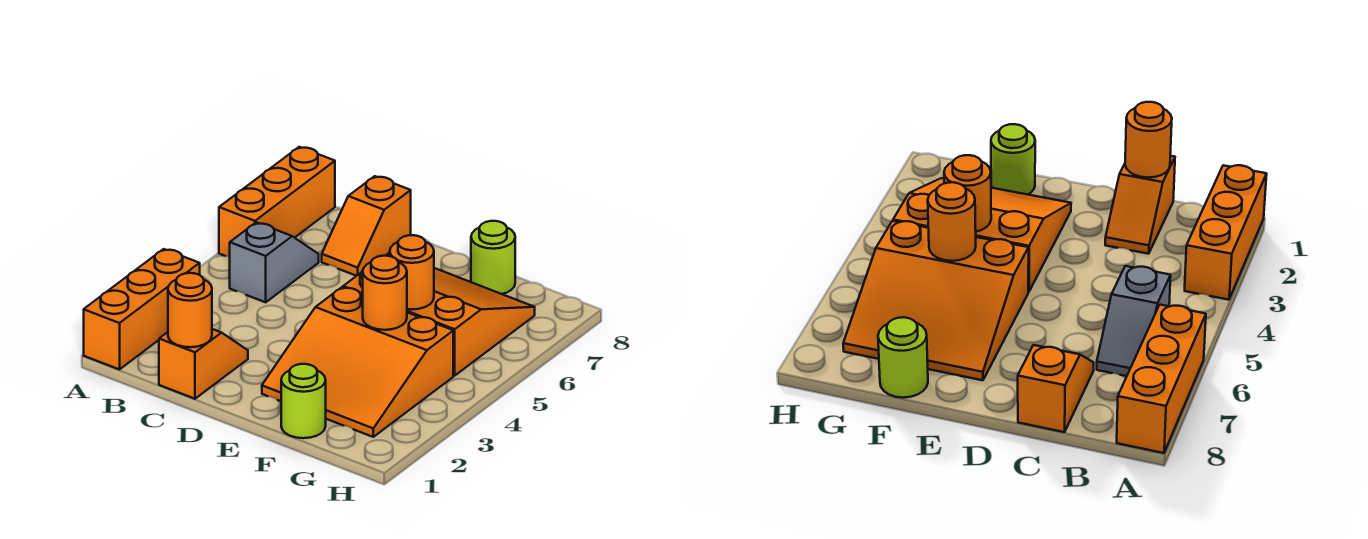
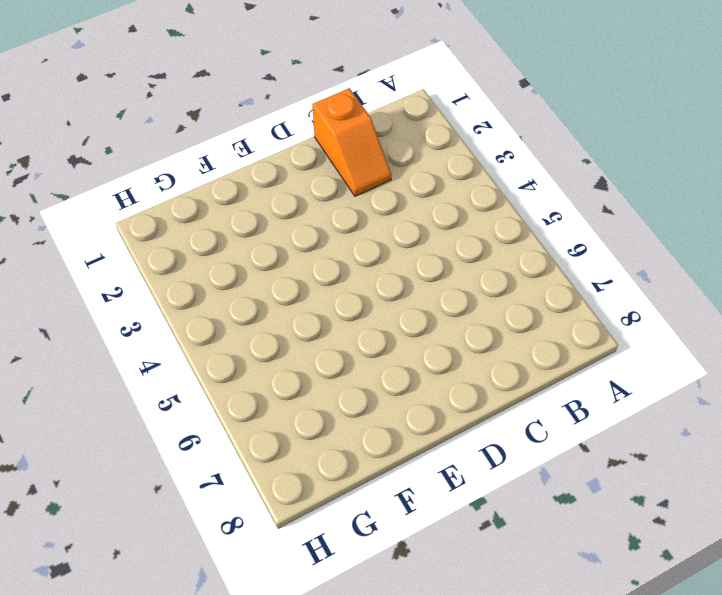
none -> orange brick A1:A3 level 1
none -> orange brick A6:A8 level 1
none -> grey slope B5:B6 level 1 top 5

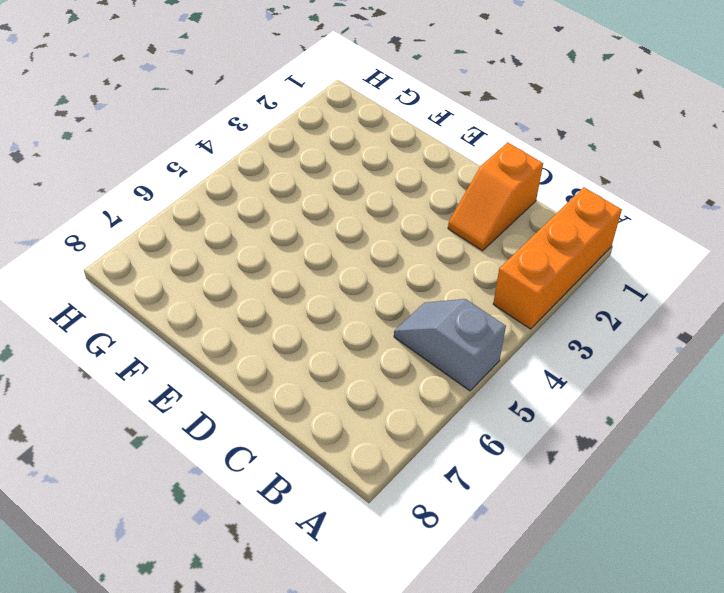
grey slope A5:B5 level 1 top A -> grey slope B5:B6 level 1 top 5
none -> orange brick A6:A8 level 1
none -> orange slope C7:C8 level 1 top 8
none -> orange slope E2:G4 level 1 top 4

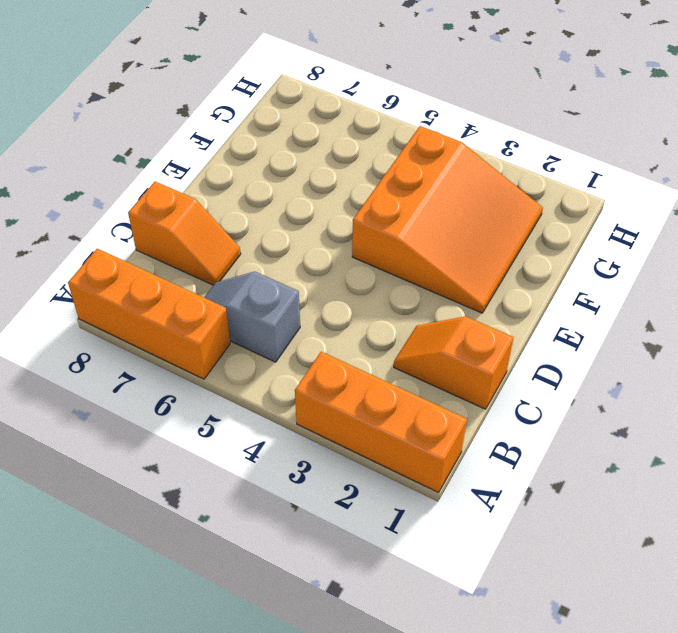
none -> orange slope E5:G7 level 1 top 5
none -> lime round brick F1 level 1
none -> lime round brick F8 level 1

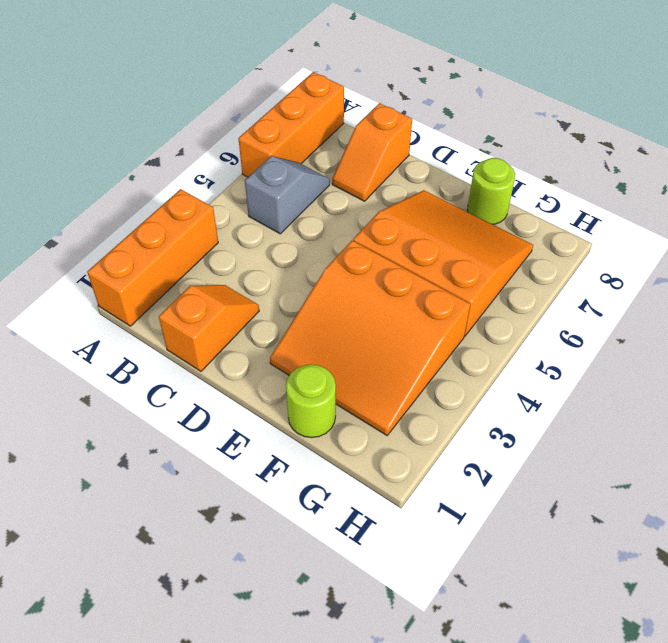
none -> orange round brick C1 level 2
none -> orange round brick F4 level 2
none -> orange round brick F5 level 2

